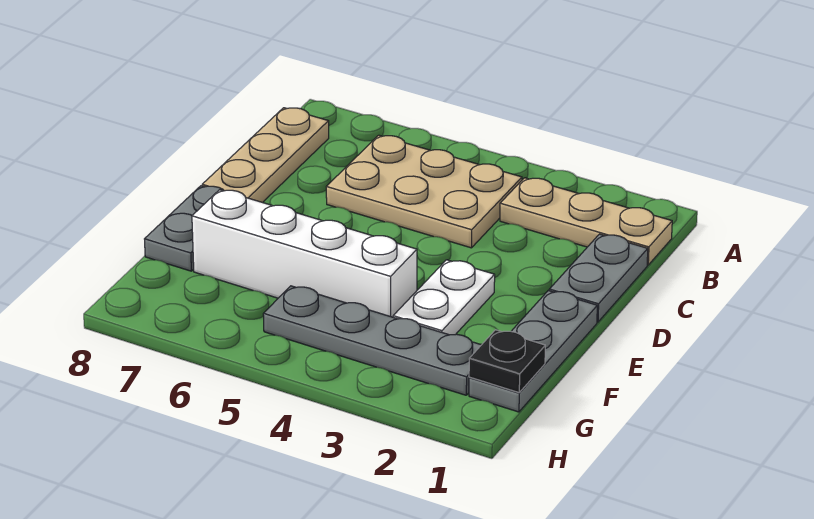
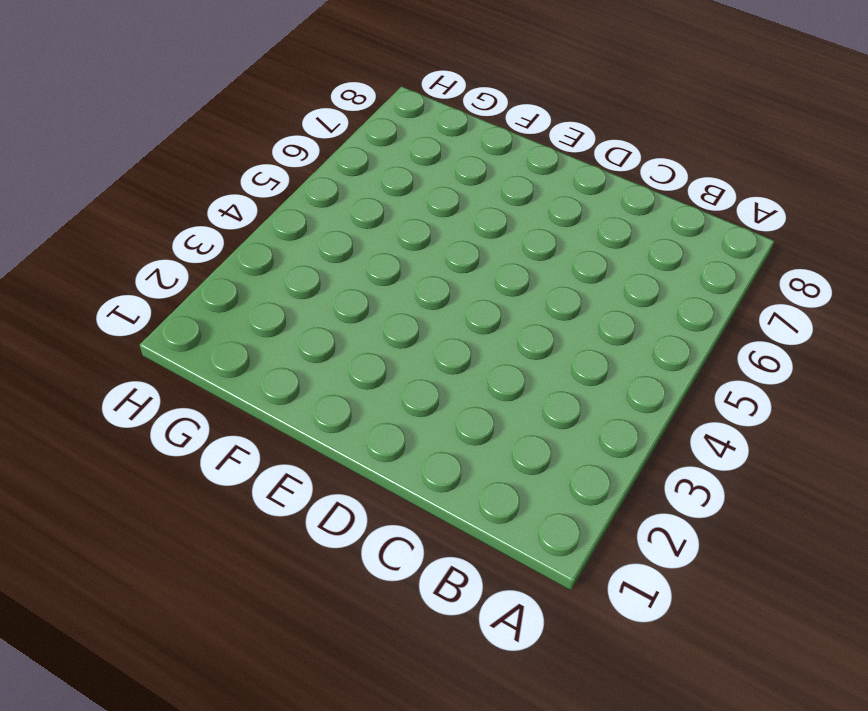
none -> tan plate B1:B3 level 1
none -> tan plate B4:C6 level 1

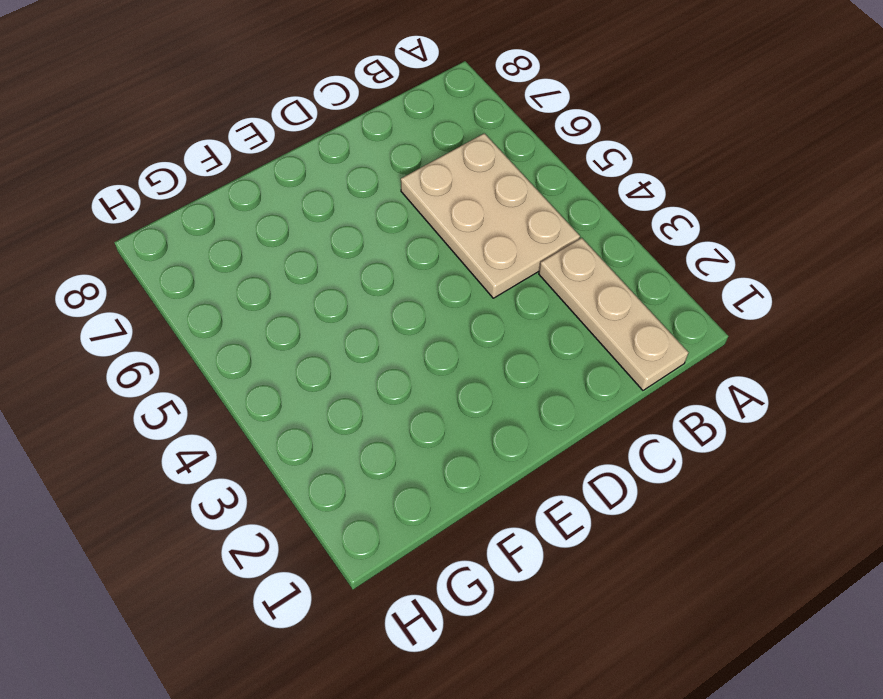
none -> tan plate B8:D8 level 1
none -> grey plate C1:D1 level 1

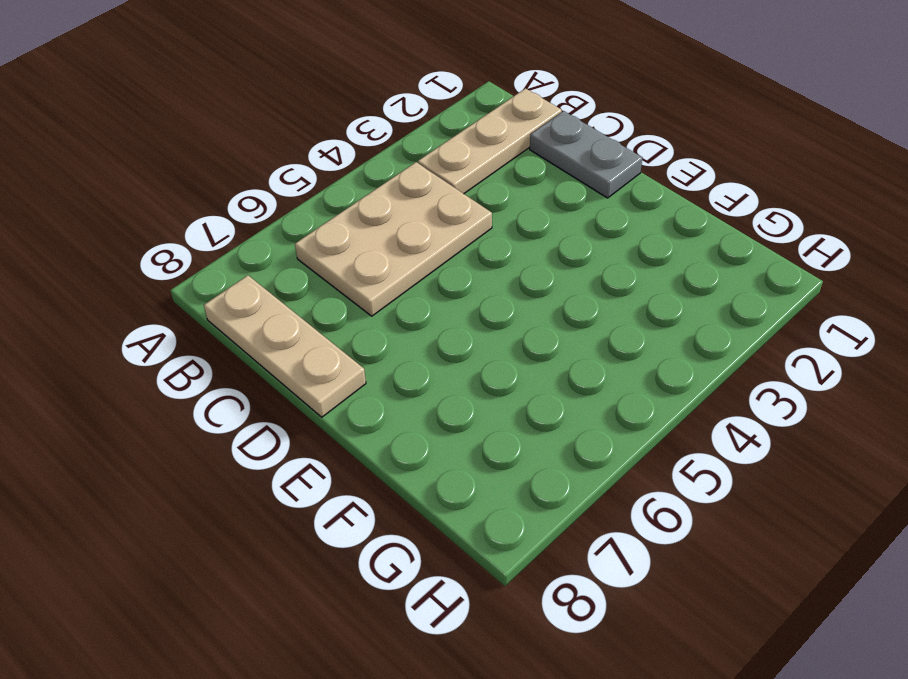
none -> grey plate E1:G1 level 1
none -> white plate E3:F3 level 1

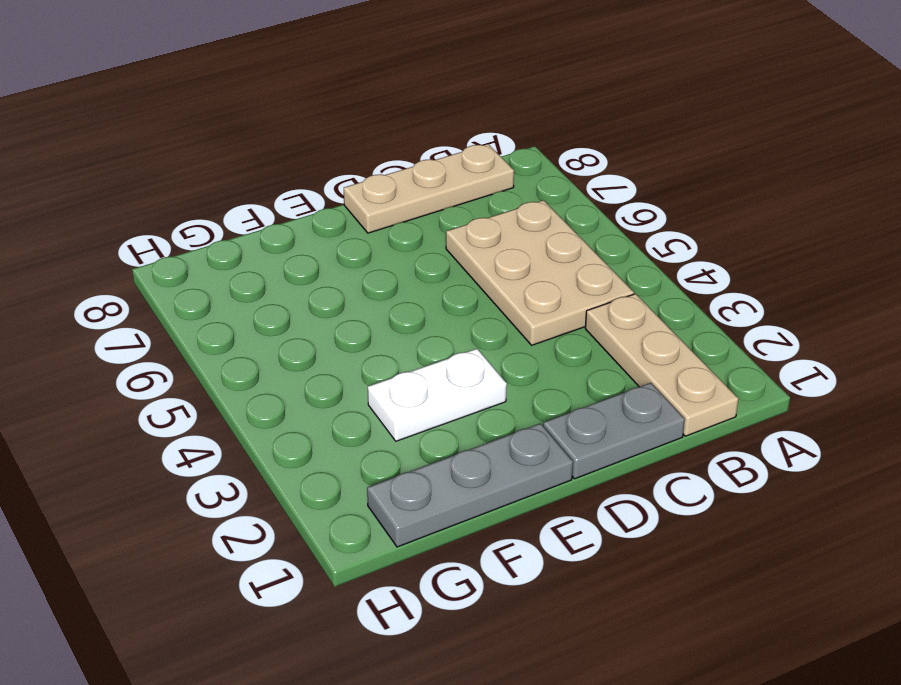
none -> grey plate E8:F8 level 1
none -> white brick F4:F7 level 1

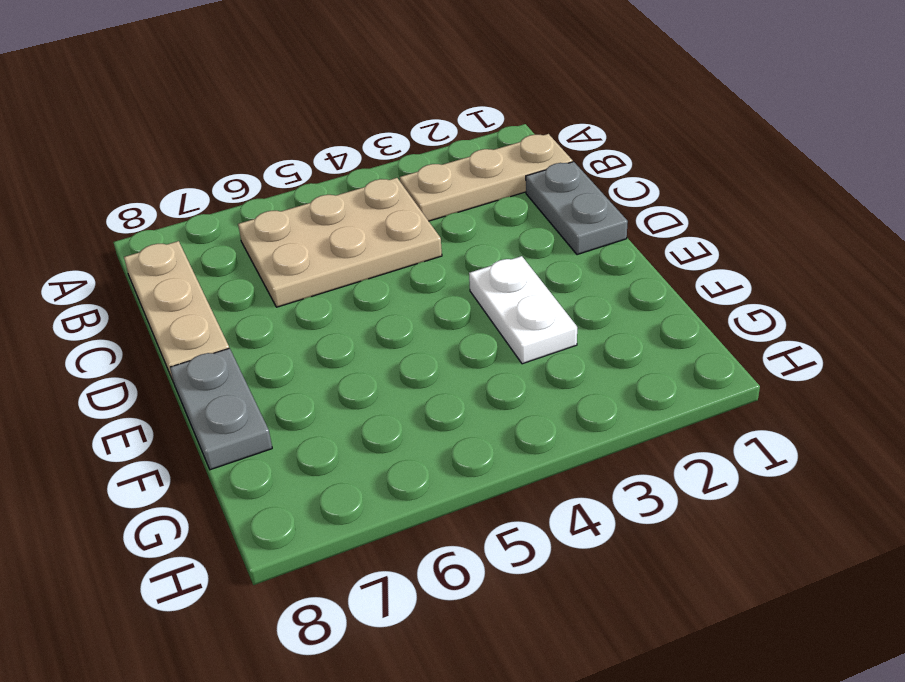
none -> grey plate E1:G1 level 1
none -> white brick F4:F7 level 1

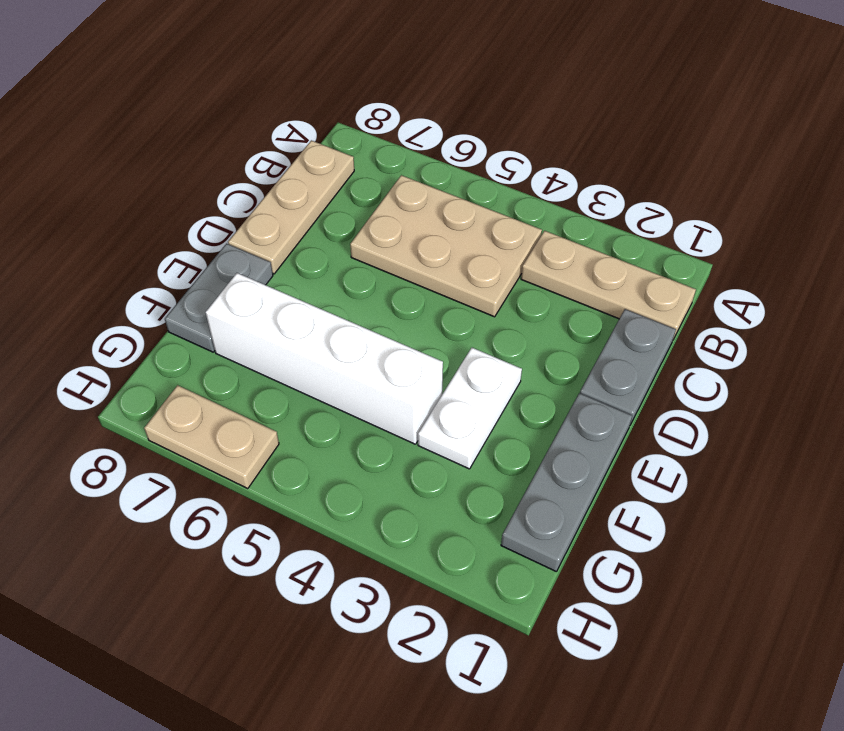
tan plate H6:H7 level 1 -> none
none -> grey plate G2:G5 level 1
none -> black plate G1 level 2

